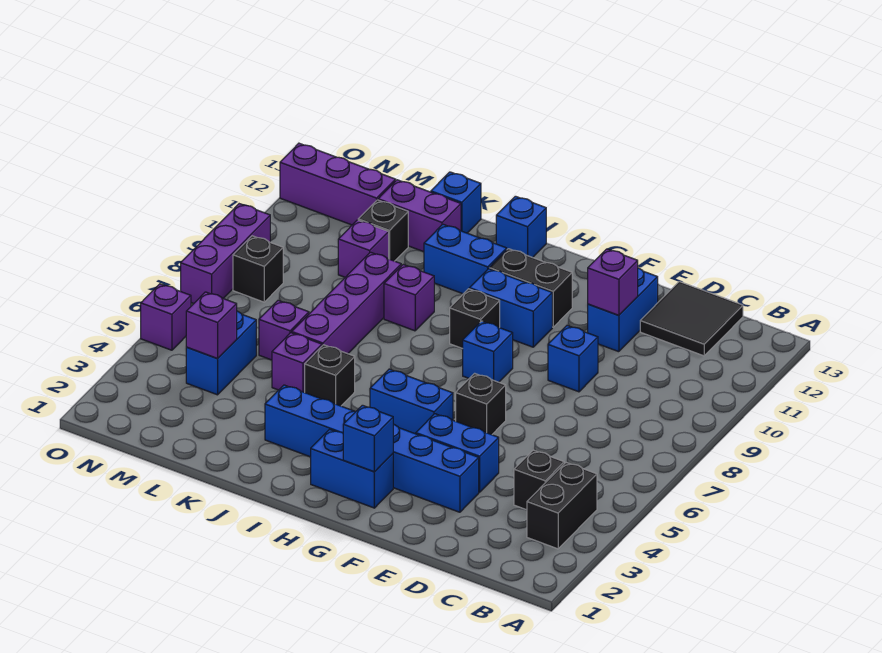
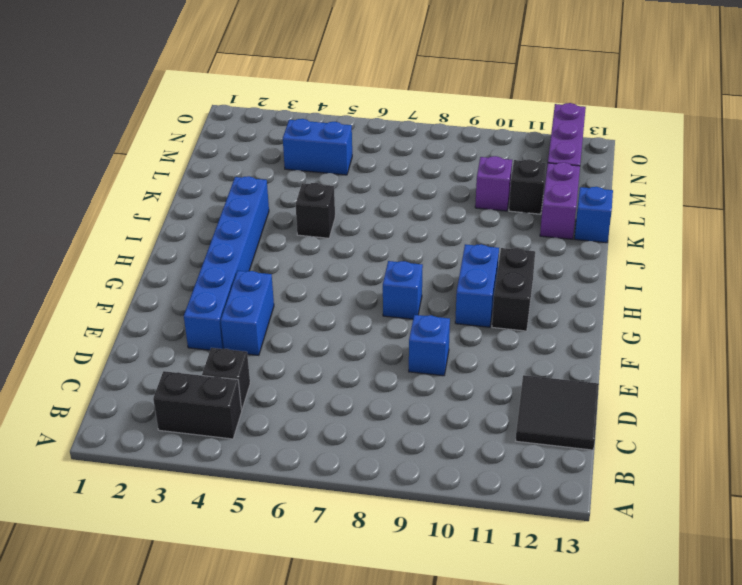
none -> blue brick E11:E12 level 1
none -> black brick F6 level 1
none -> blue brick G2:H2 level 1
none -> blue brick G5:H5 level 1

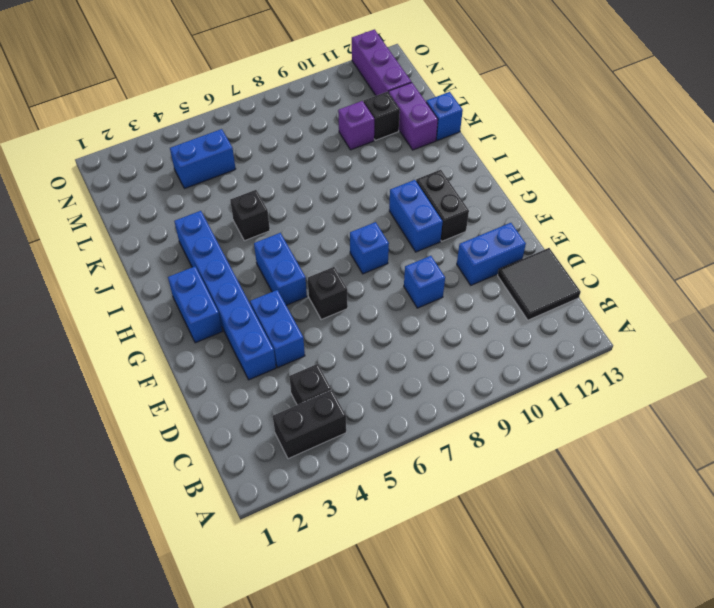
none -> black brick H9 level 1
none -> blue brick I11:J11 level 1
none -> blue brick I13 level 1
none -> purple brick J9 level 1

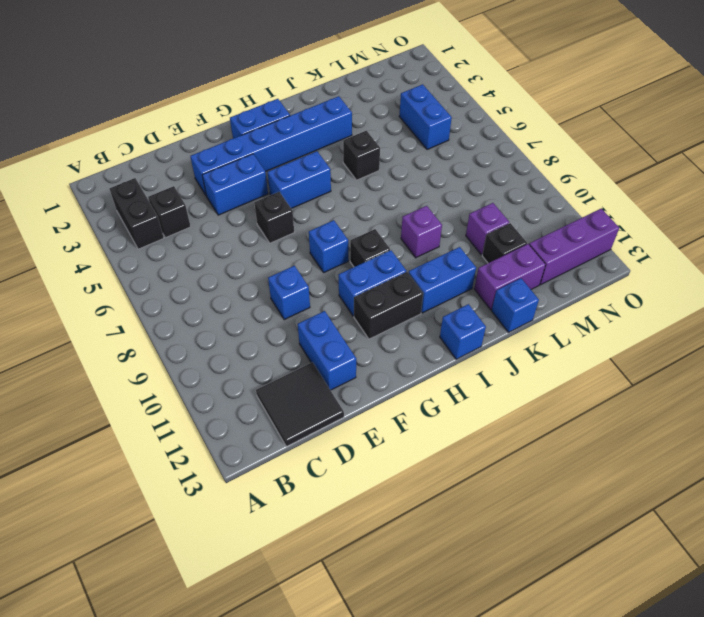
none -> purple brick K5 level 1
none -> purple brick K6:K9 level 1
none -> purple brick L6 level 1
none -> black brick N8 level 1

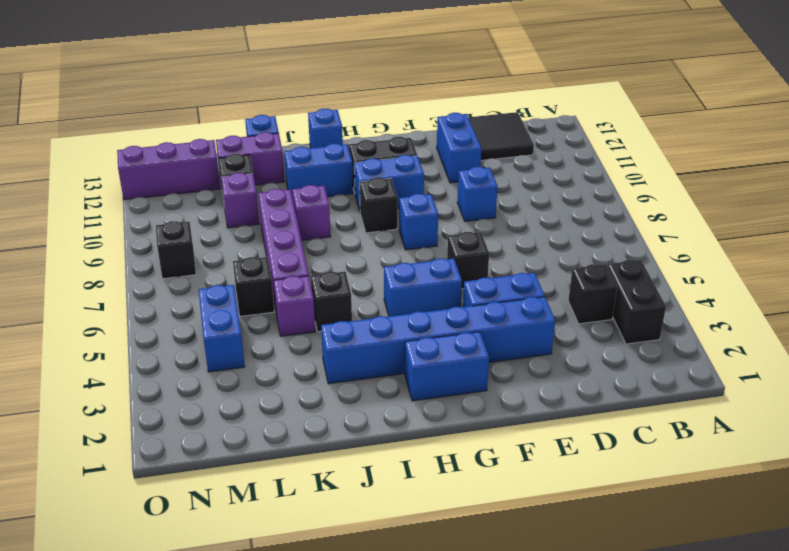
black brick L6 level 1 -> purple brick L6 level 1
none -> purple brick O5 level 1
none -> purple brick O7:O9 level 1
none -> purple brick E11 level 2
none -> blue brick G2 level 2

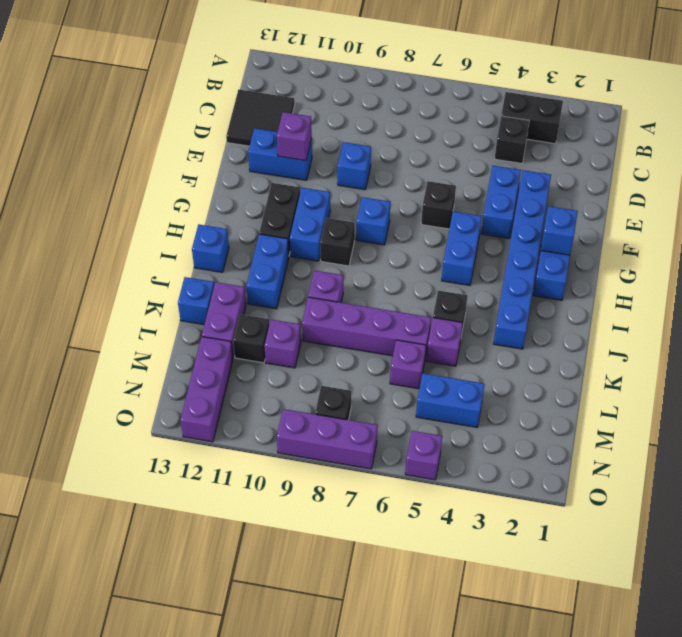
none -> purple brick M4 level 2

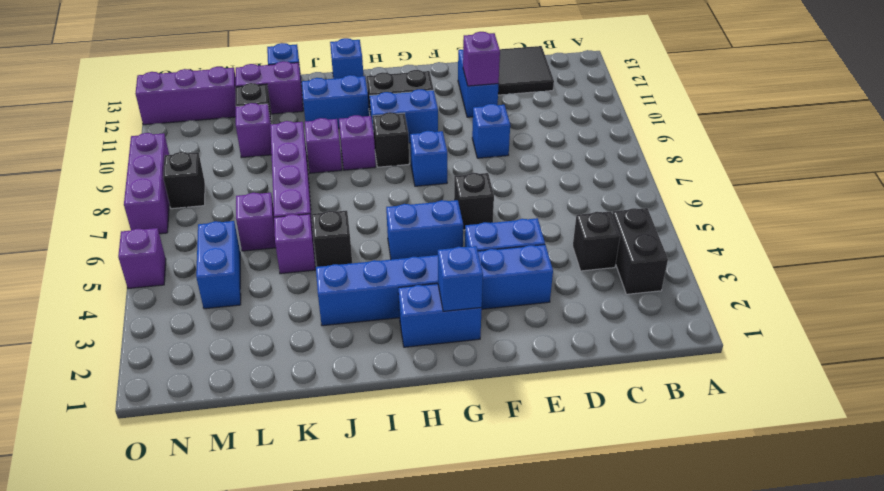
purple brick I9 level 1 -> purple brick M4 level 2

